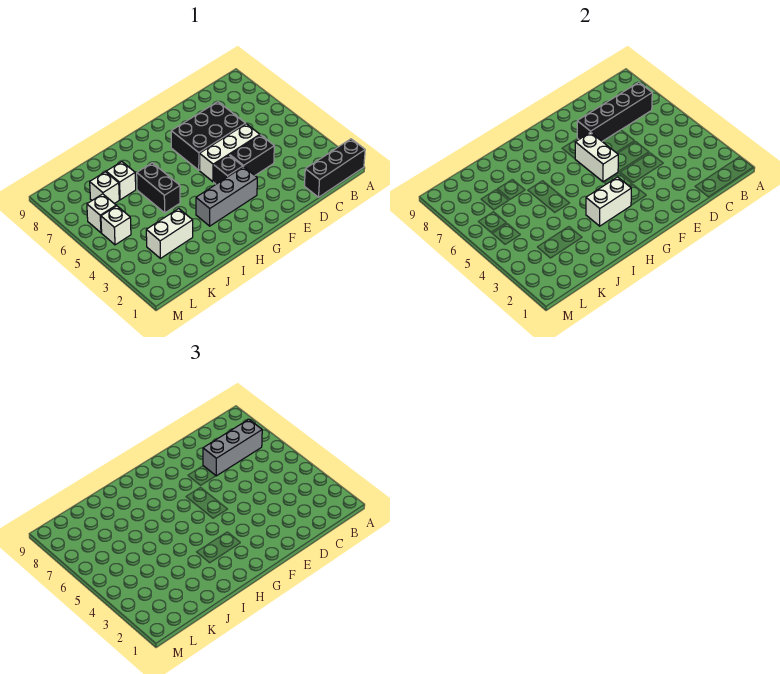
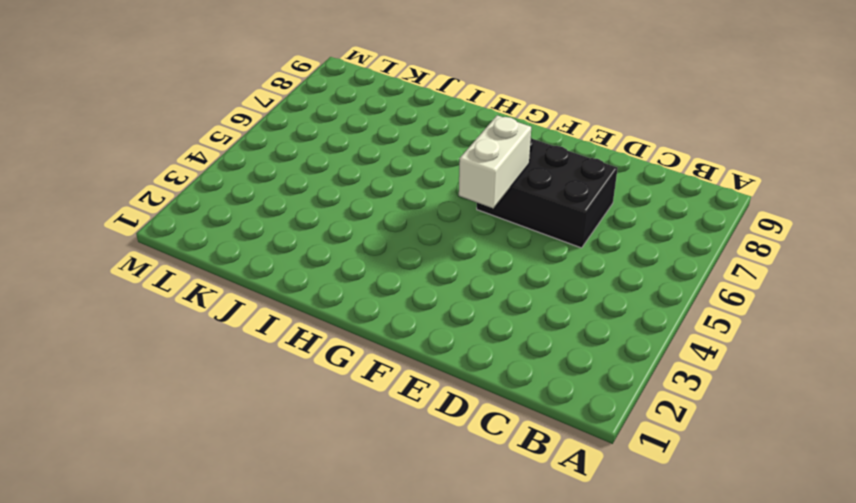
none -> black brick A1:C1 level 1
none -> black brick D4:E4 level 1
none -> white brick D5:F5 level 1

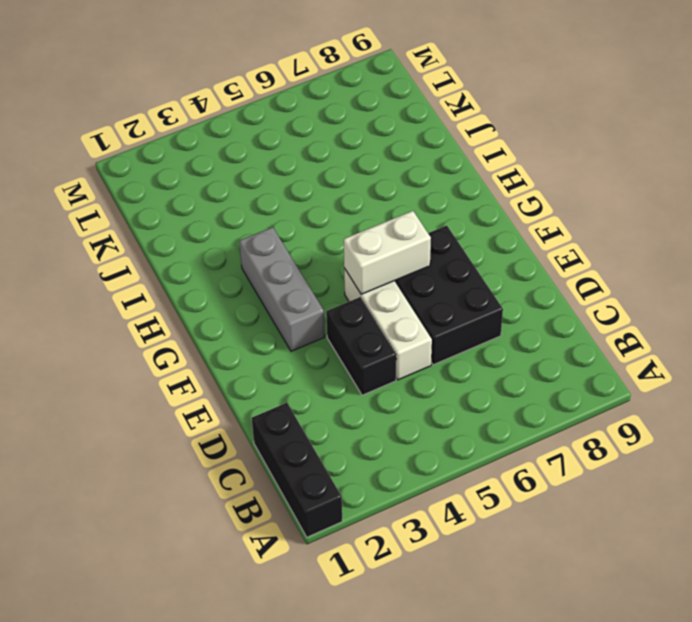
none -> black brick F4 level 1
none -> black brick I5:I6 level 1
none -> white brick J3:K3 level 1

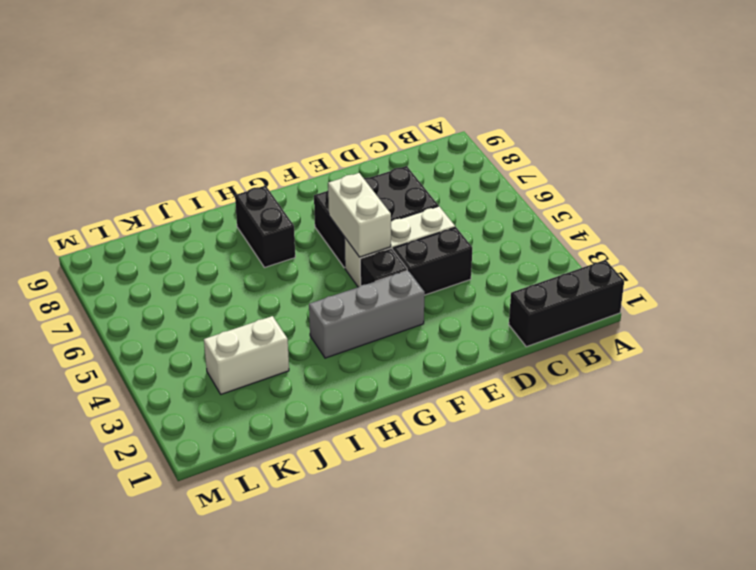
black brick H7:H8 level 1 -> black brick I5:I6 level 1
none -> white brick J7 level 1
none -> white brick K7 level 1
none -> white brick L5 level 1

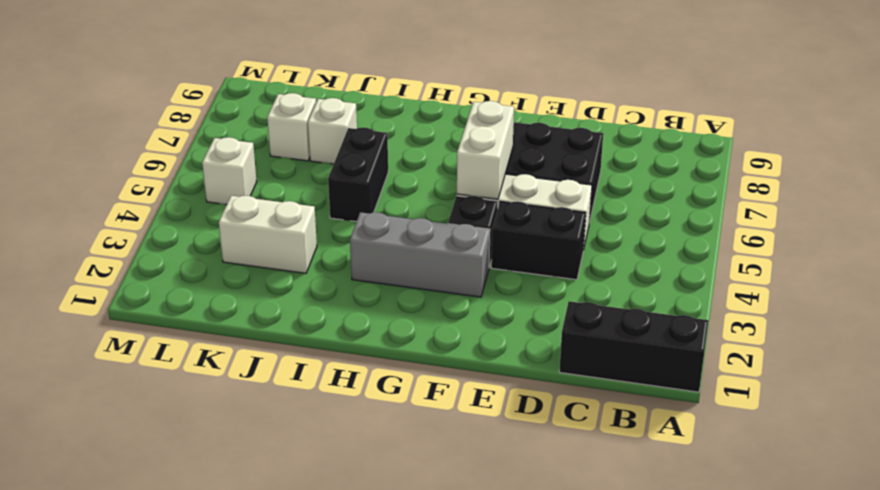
none -> white brick L6 level 1
none -> black brick B7:E7 level 2
none -> white brick G3:H3 level 2

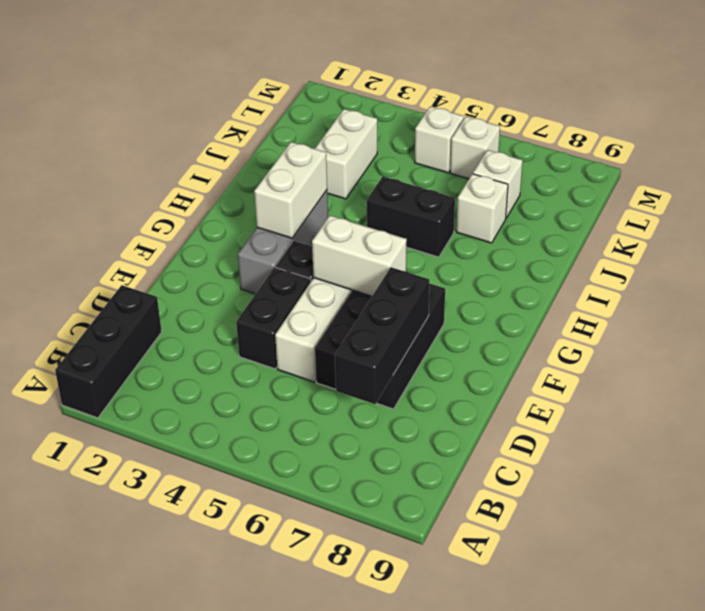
black brick C7:E7 level 2 -> black brick B7:E7 level 2
none -> grey brick B7:D7 level 3

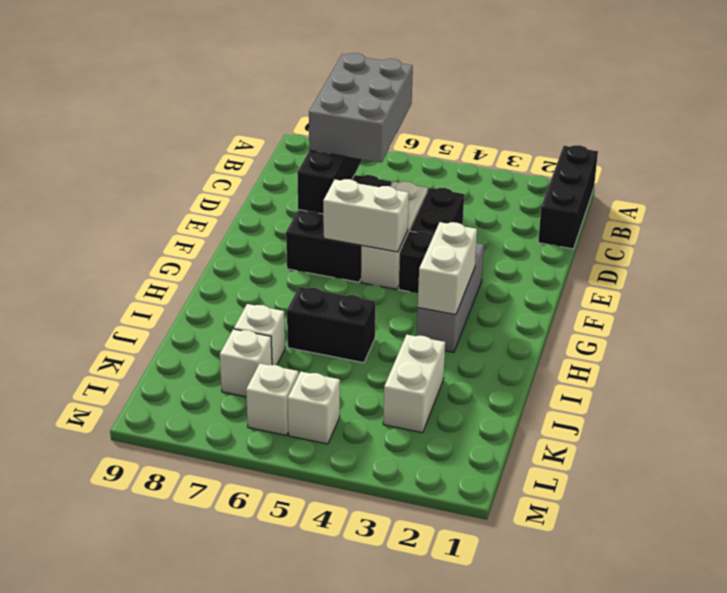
grey brick B6:D7 level 3 -> grey brick B7:D7 level 3

